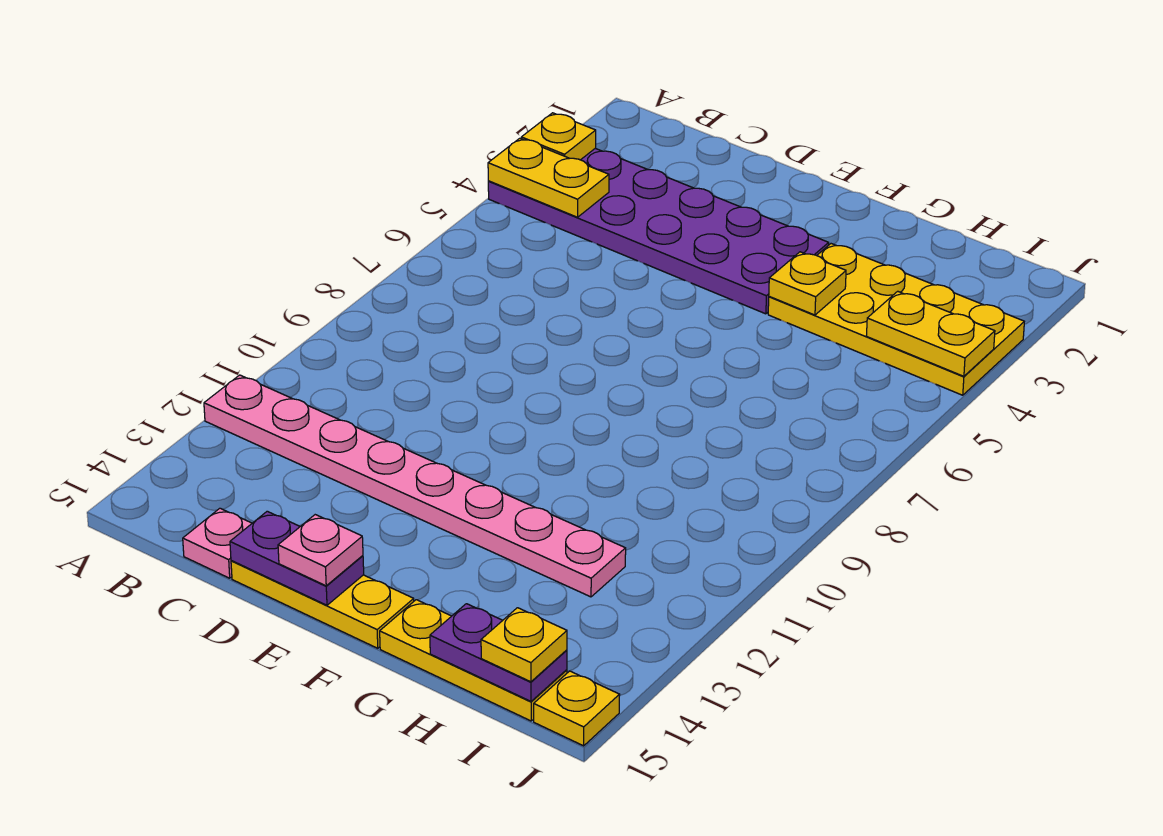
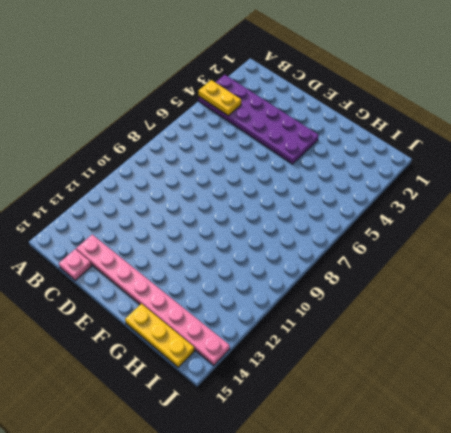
pink plate C14:J14 level 1 -> pink plate A12:H12 level 1
none -> yellow plate D15:F15 level 1
none -> yellow plate G3:J4 level 1
none -> yellow plate J15 level 1

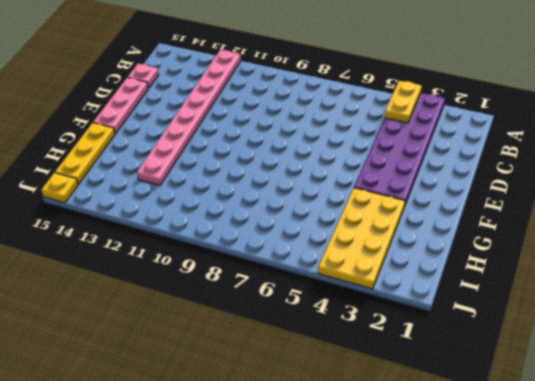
pink plate D15:F15 level 1 -> yellow plate D15:F15 level 1
none -> yellow plate A3 level 2
none -> purple plate D15:E15 level 2
none -> yellow plate G4 level 2

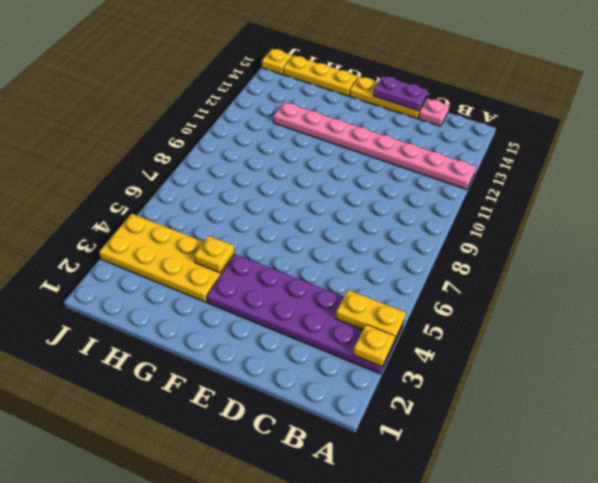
none -> purple plate H15:I15 level 2
none -> yellow plate I4:J4 level 2
none -> pink plate E15 level 3

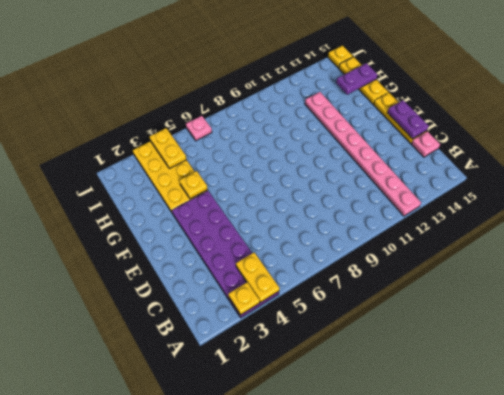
purple plate H14:H15 level 2 -> purple plate H15:I15 level 2
pink plate J6 level 1 -> pink plate E15 level 3
none -> yellow plate I15 level 3

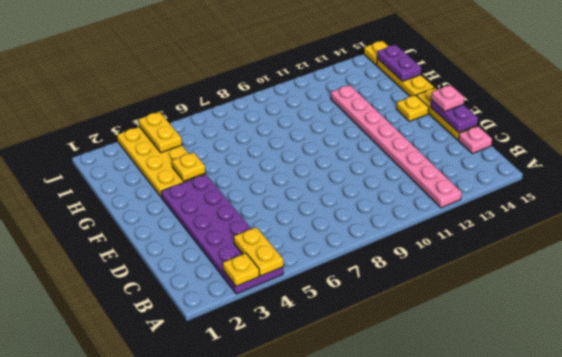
yellow plate F14 level 1 -> yellow plate I15 level 3

